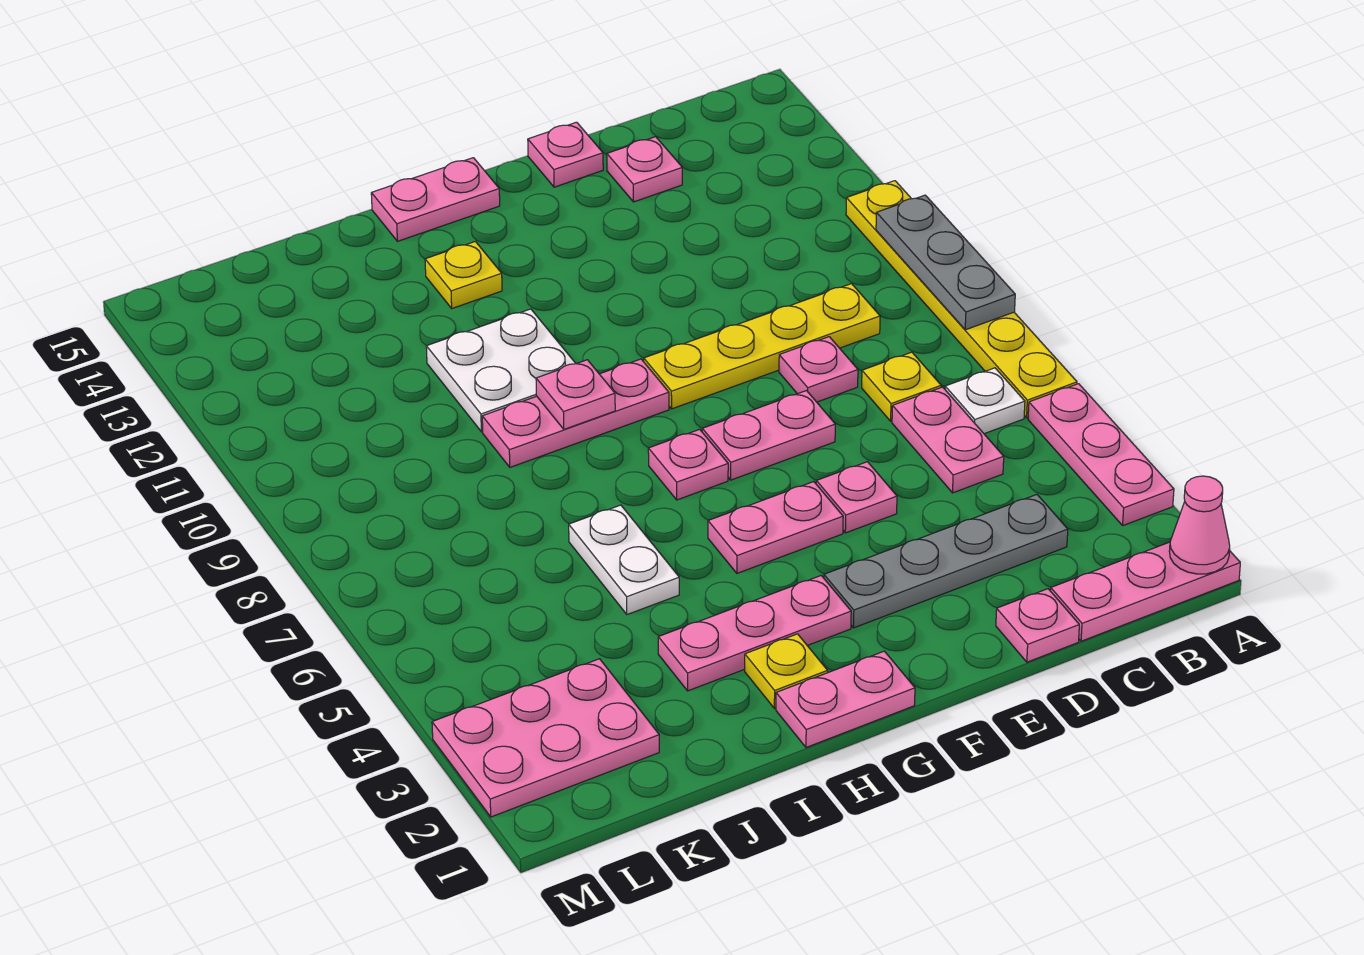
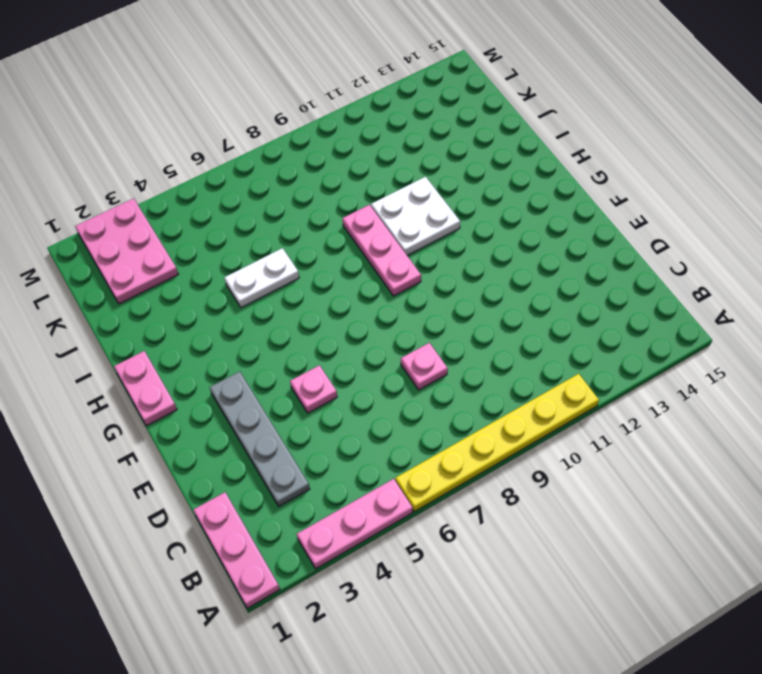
none -> white plate B6 level 1
none -> pink plate C5:C6 level 1
none -> yellow plate C7 level 1

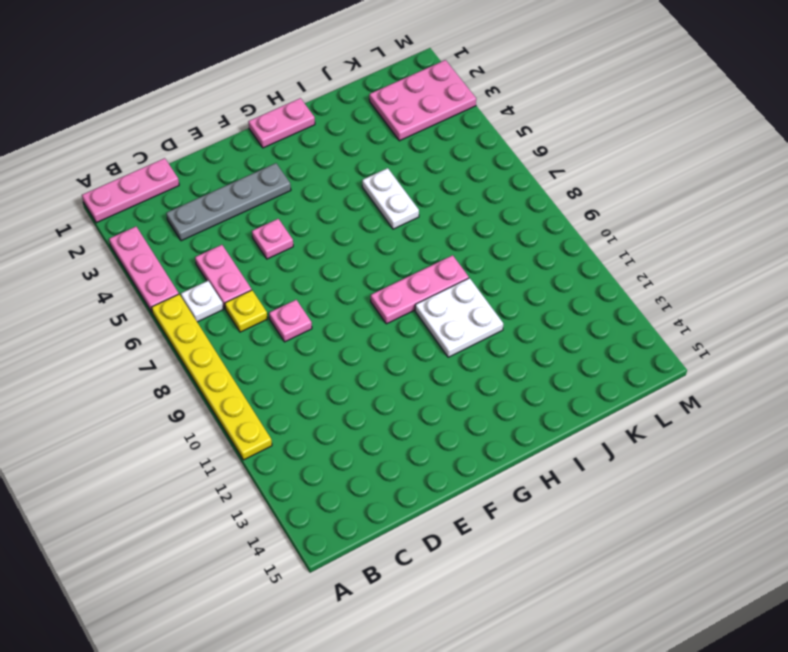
none -> yellow plate C9:F9 level 1
none -> pink plate D1 level 1
none -> pink plate D14 level 1

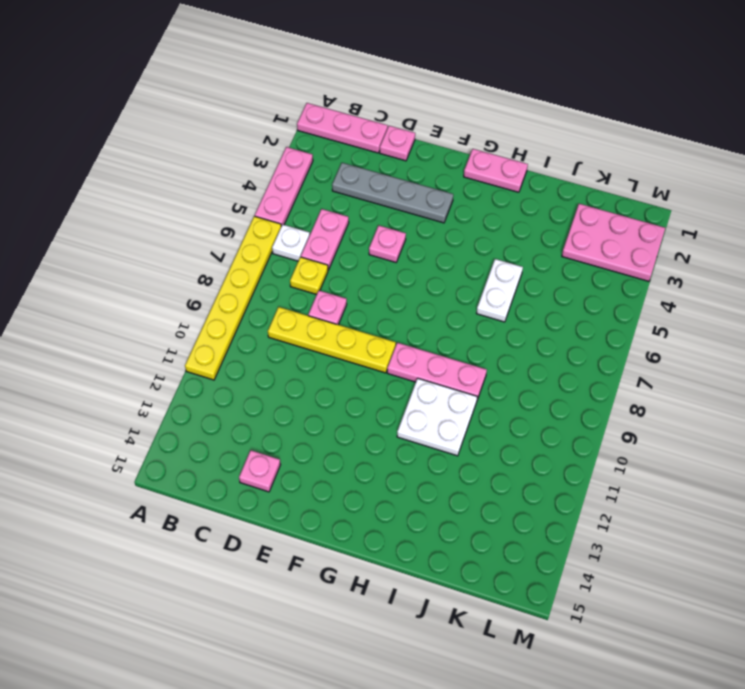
none -> pink plate E7:F7 level 1
none -> pink plate E15 level 1
none -> pink plate F5:G5 level 1

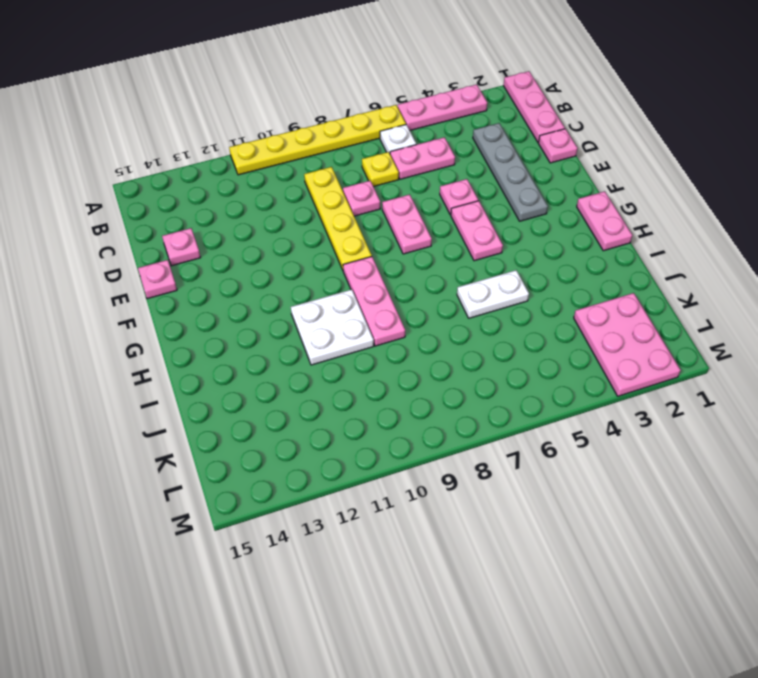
none -> pink plate G3:I3 level 1
none -> pink plate G7 level 1
none -> pink plate G15:H15 level 1

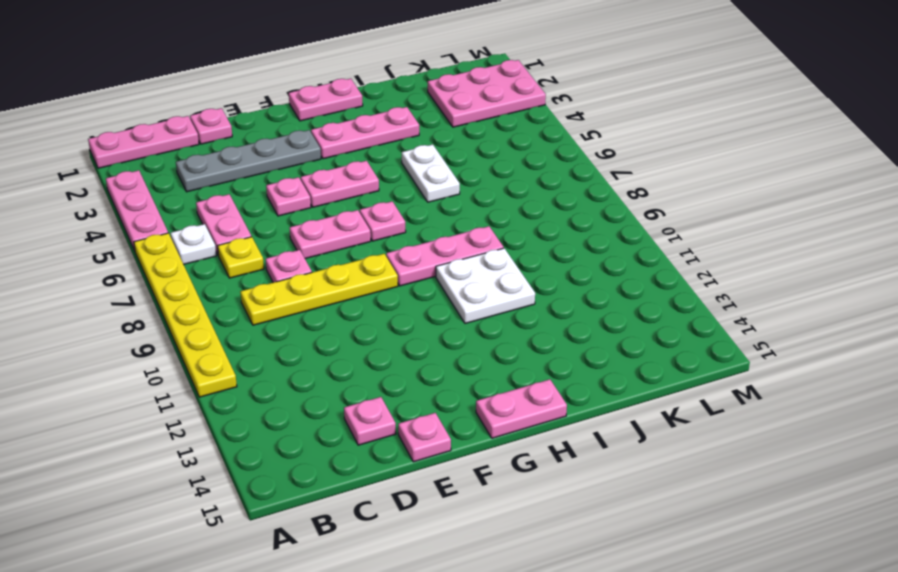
none -> yellow plate H2 level 1
none -> yellow plate H13 level 1
none -> pink cone A1 level 2

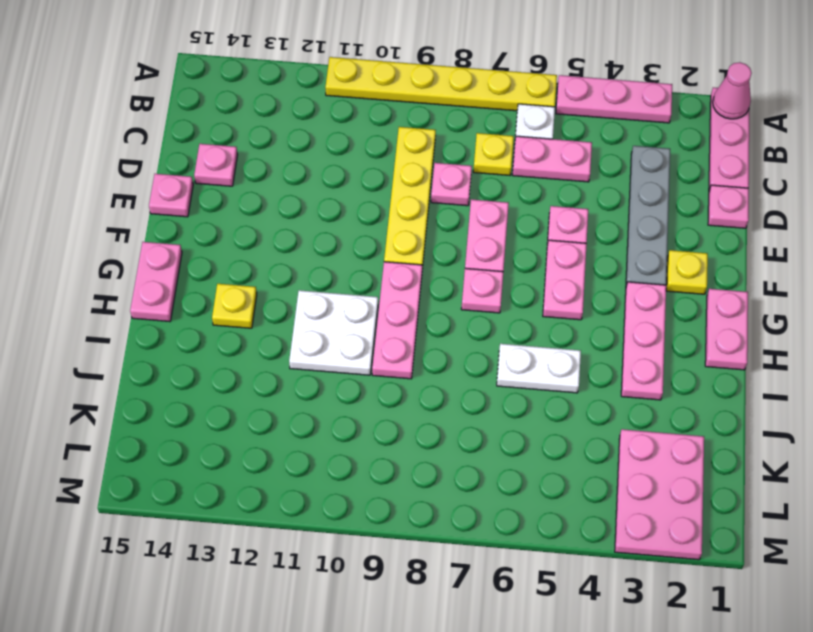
yellow plate F2 level 1 -> yellow plate H2 level 1
none -> grey plate A8:A10 level 2
none -> pink plate H9 level 2

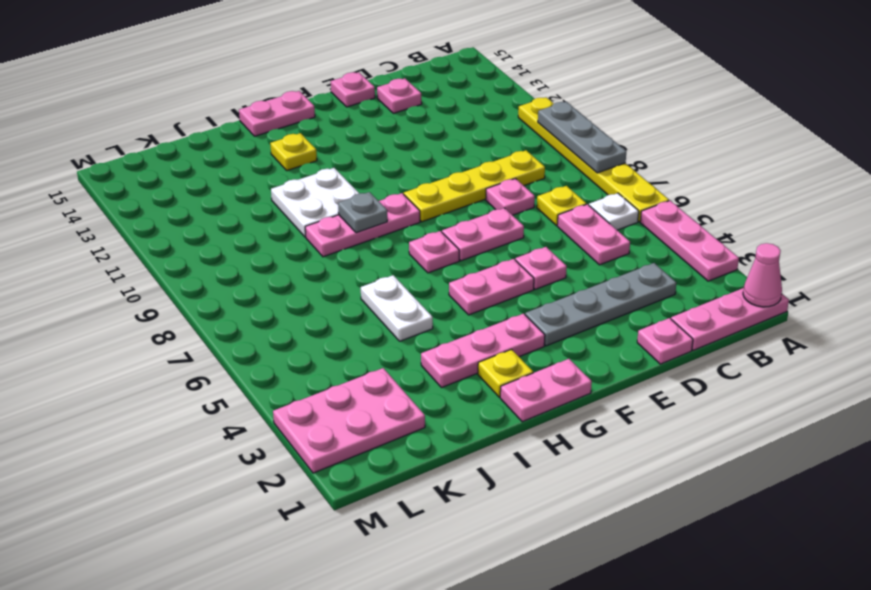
grey plate H9 level 2 -> pink plate H9 level 2

